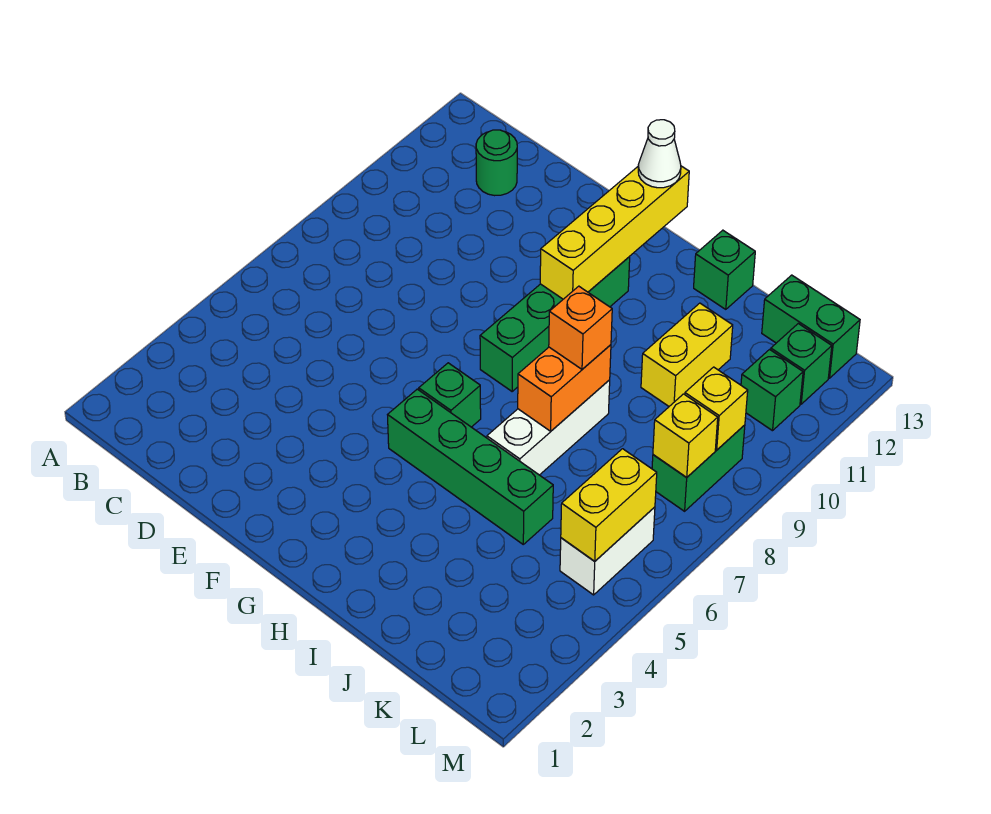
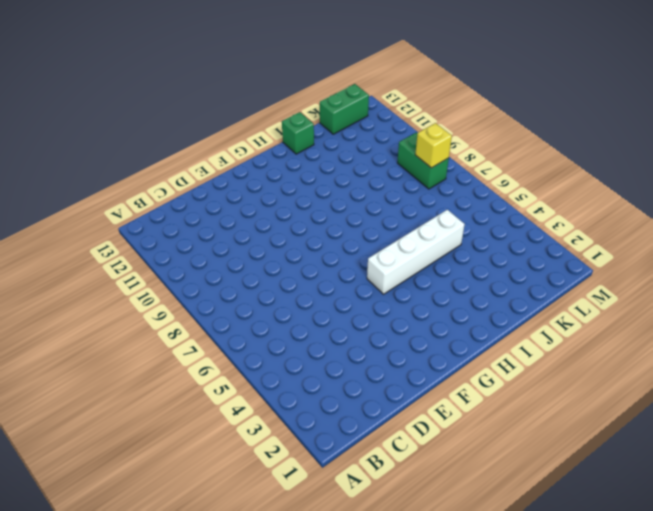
white brick G5:J5 level 1 -> green brick G5:J5 level 1
none -> green round brick C12 level 1
none -> green brick G6 level 1
none -> green brick G8:G11 level 1

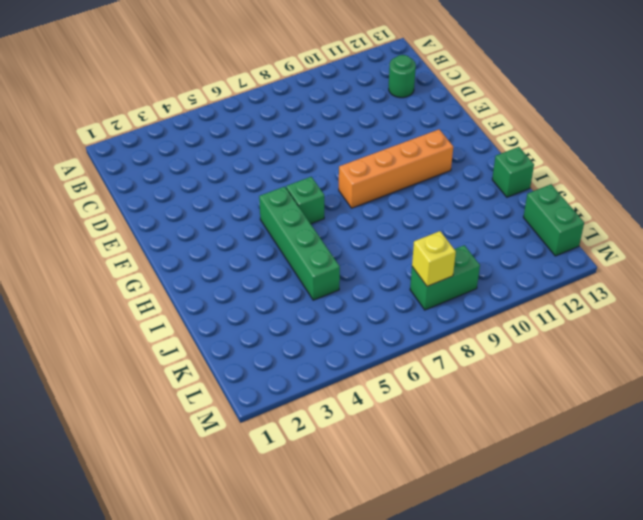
orange brick G8:G11 level 1 -> green brick G8:G11 level 1
none -> white brick I6:I8 level 1
none -> yellow brick J10:J11 level 1
none -> white brick L5:L6 level 1

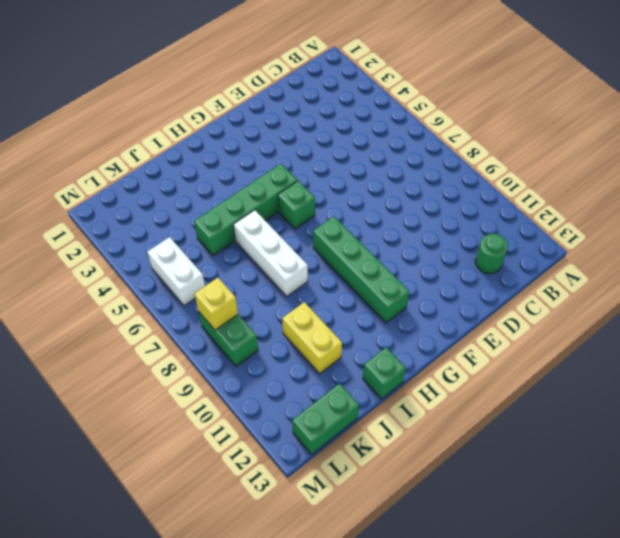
none -> green brick L11 level 1
none -> green brick L12 level 1
none -> yellow brick G10:G13 level 2

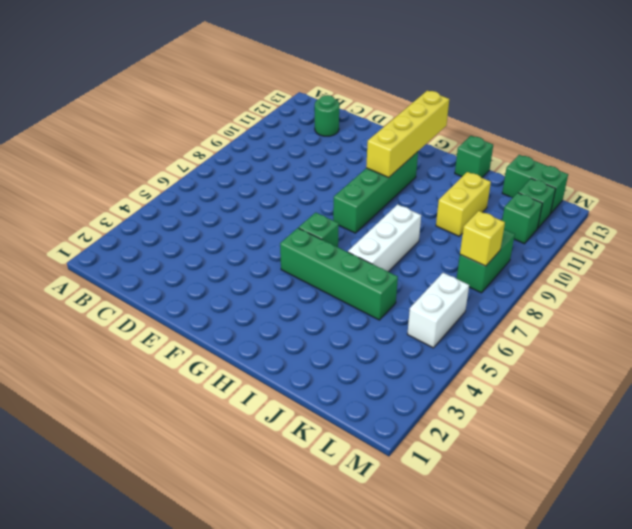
none -> orange brick I7:I8 level 2
none -> yellow brick L5:L6 level 2
none -> yellow brick L9 level 2

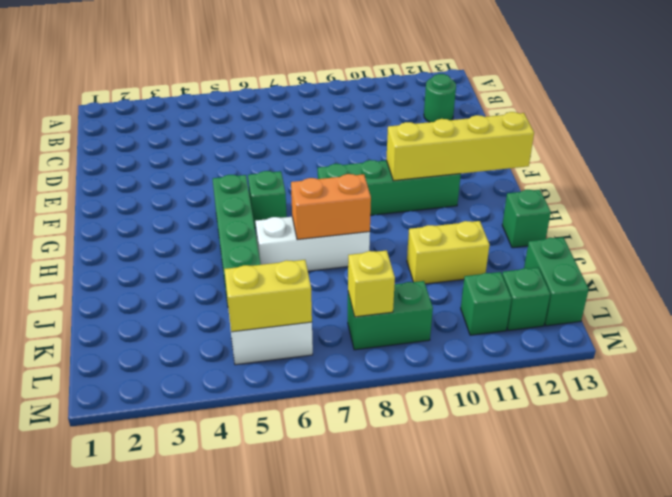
none -> yellow brick L9 level 2
none -> white cone G13 level 3
none -> orange brick I8 level 3

